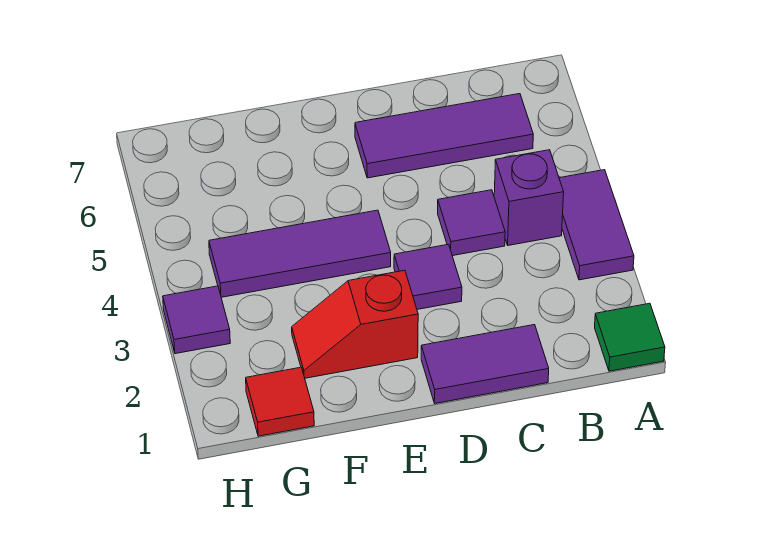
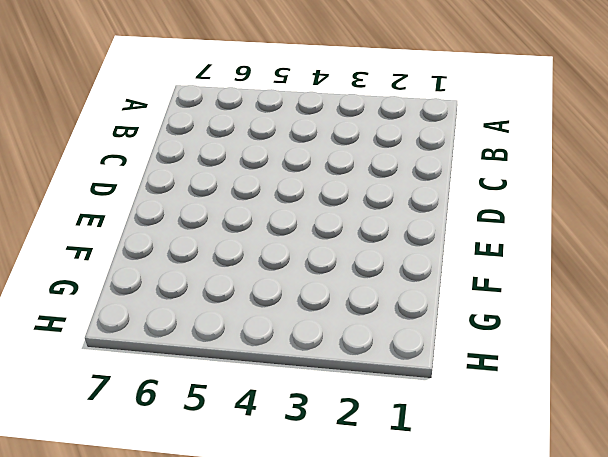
none -> green tile A1 level 1
none -> purple tile A3:A4 level 1

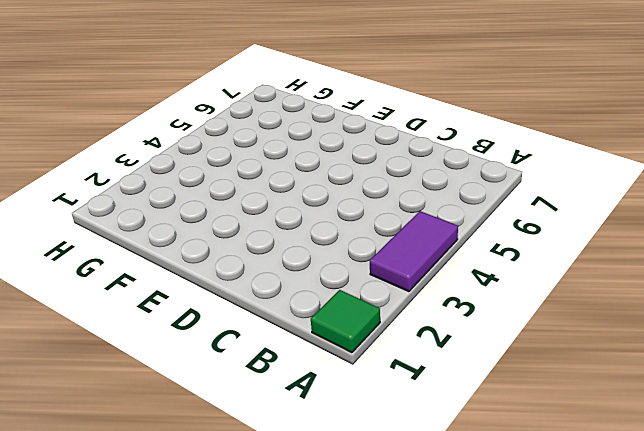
none -> purple brick B4 level 1
none -> purple tile B6:D6 level 1

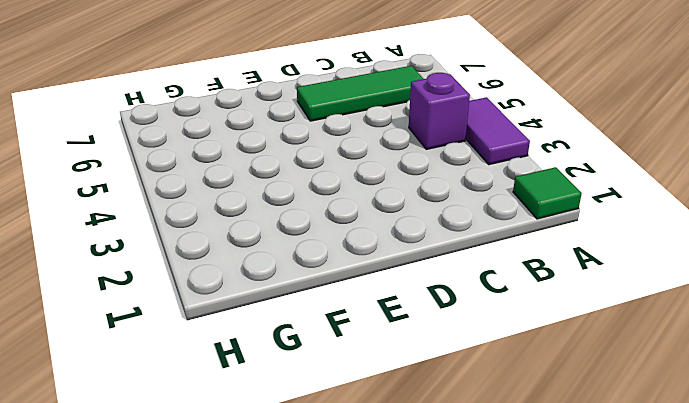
green tile B6:D6 level 1 -> purple tile B6:D6 level 1
none -> purple tile C1:D1 level 1
none -> purple tile C4 level 1

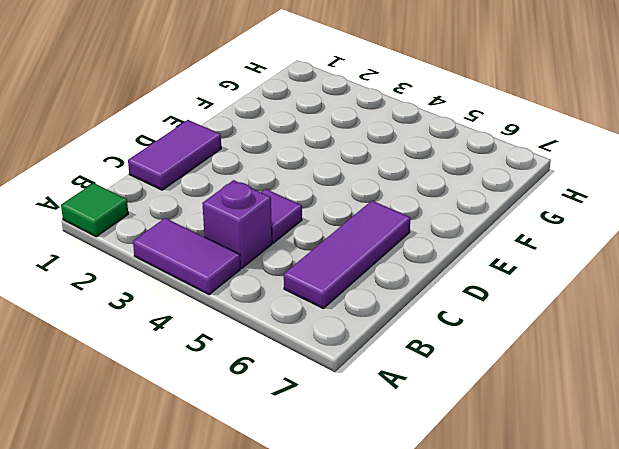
none -> purple tile D3 level 1
none -> red slope E2:F2 level 1 top E

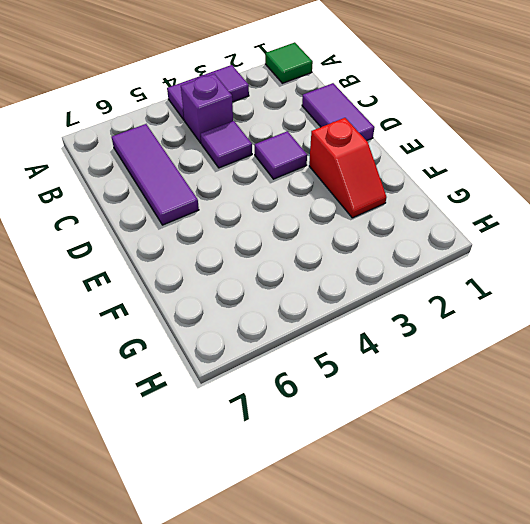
none -> purple tile E4:G4 level 1
none -> red tile G1 level 1

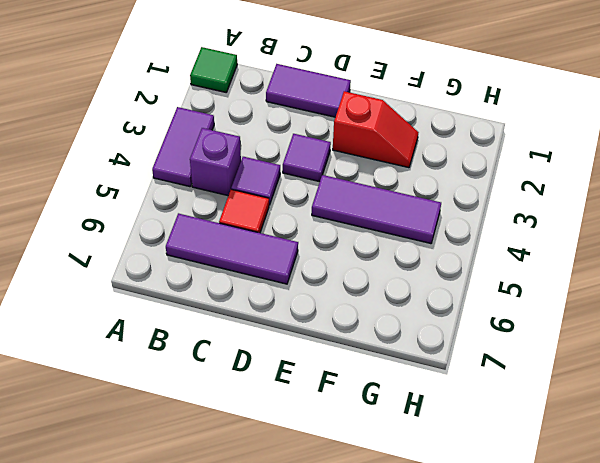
red tile C5 level 1 -> red tile G1 level 1
none -> purple tile H3 level 1

